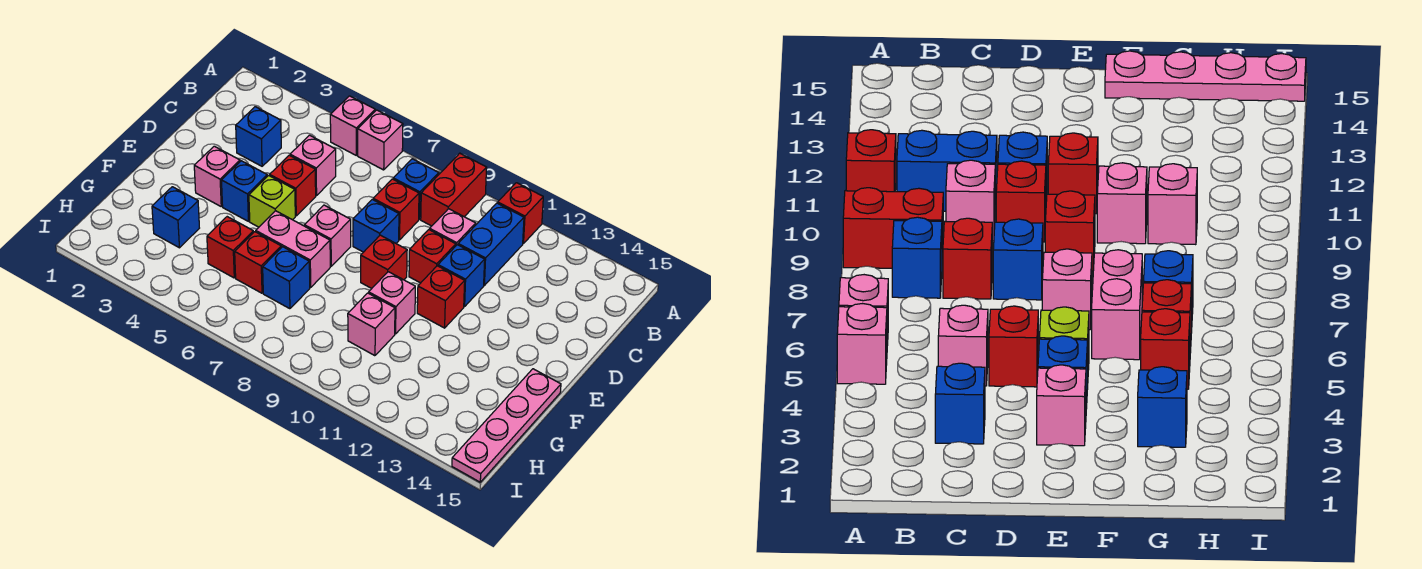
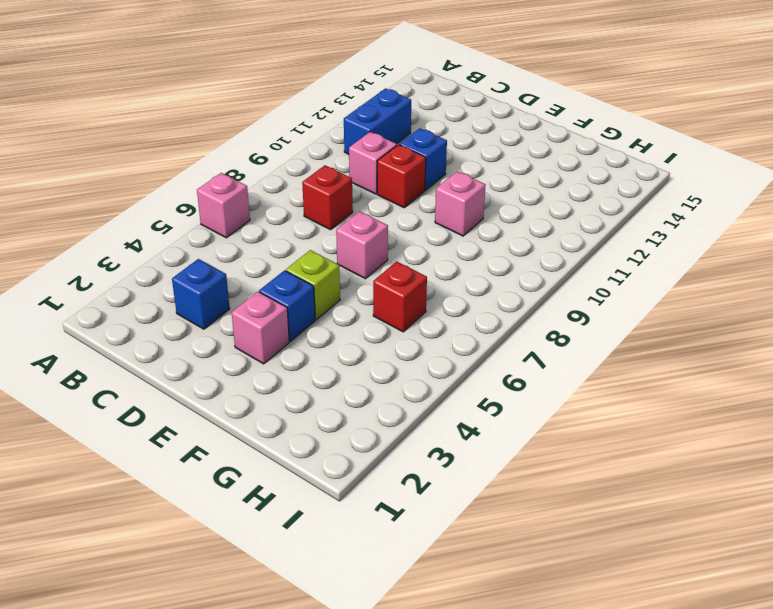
blue brick B11:B12 level 1 -> blue brick B11:C11 level 1
none -> pink brick A5 level 1
none -> red brick A9:B9 level 1
none -> red brick A11 level 1

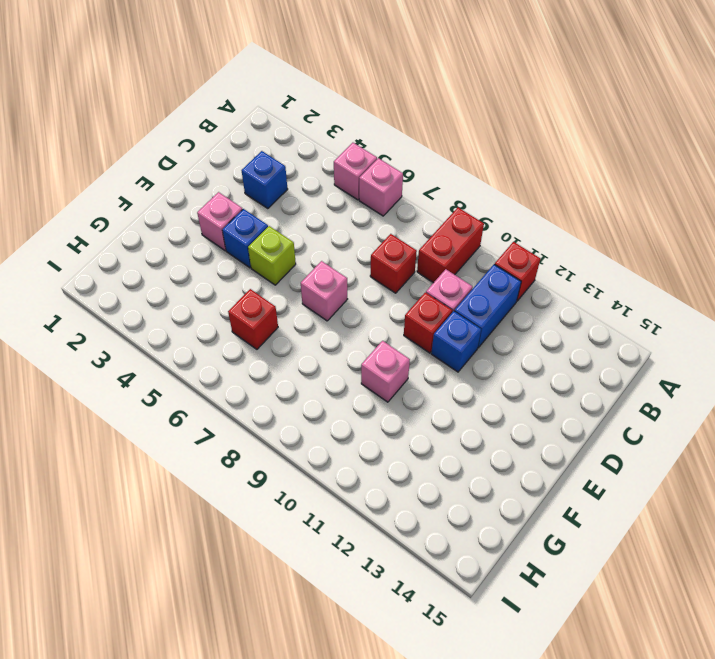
none -> blue brick B8 level 1
none -> pink brick C5 level 1
none -> red brick D5 level 1

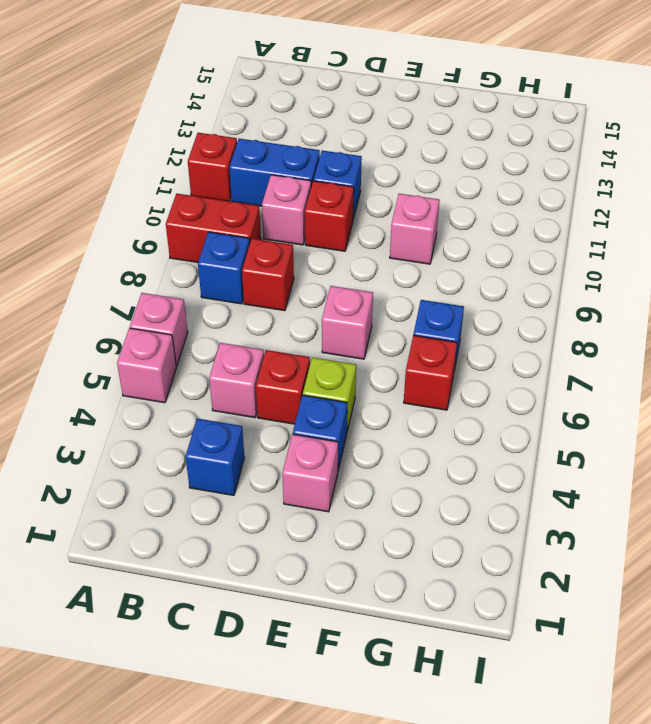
none -> blue brick D8 level 1
none -> red brick E9 level 1
none -> red brick E11 level 1

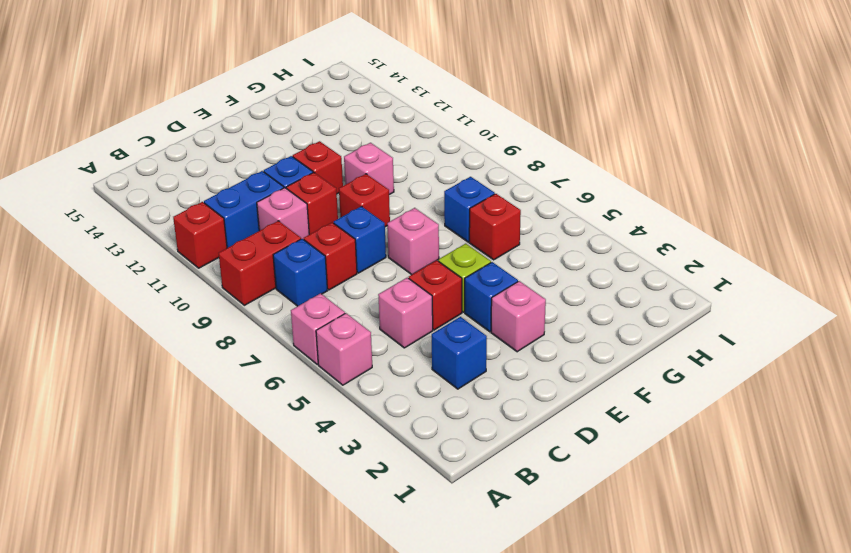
none -> pink brick F6:F7 level 1
none -> pink plate F15:I15 level 1
none -> blue brick G3 level 1

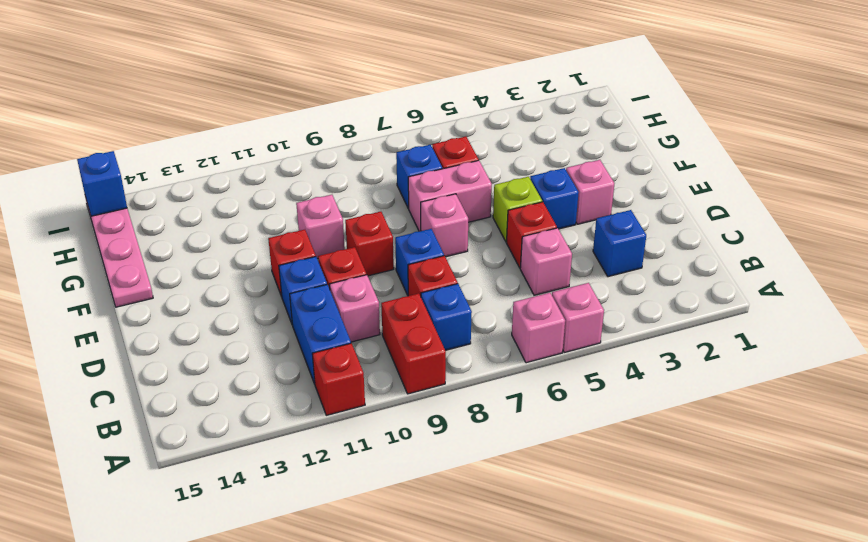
blue brick I15 level 2 -> blue brick G3 level 1
none -> red brick G5 level 1
none -> pink brick G10 level 1

